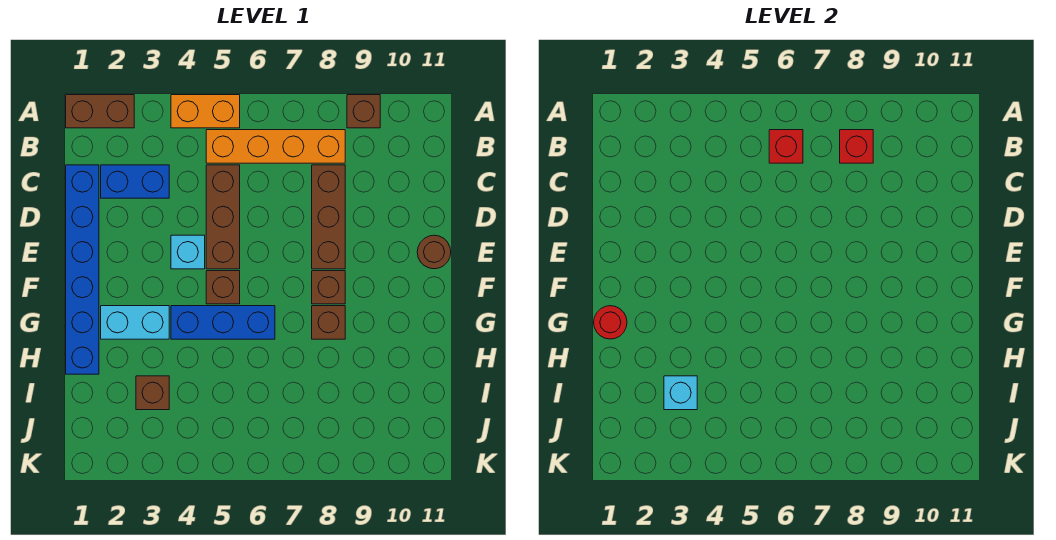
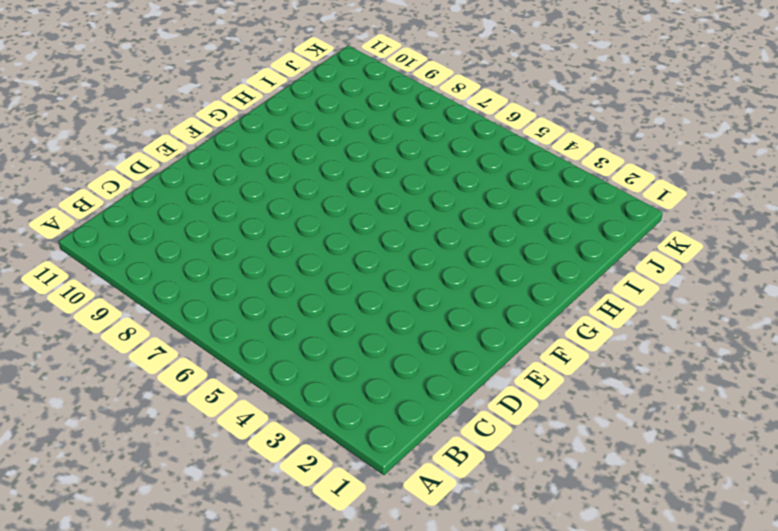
none -> brown brick A1:A2 level 1
none -> orange brick A4:A5 level 1
none -> brown brick A9 level 1

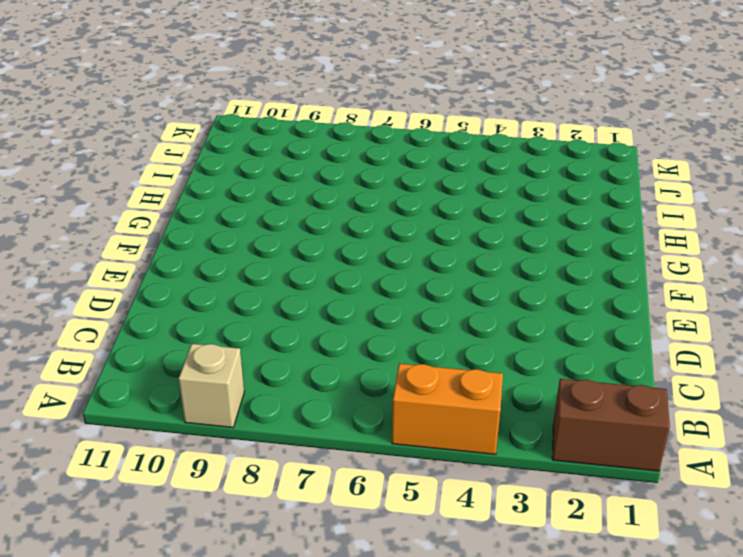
tan brick A9 level 1 -> brown brick A9 level 1
none -> orange brick B5:B8 level 1
none -> blue brick C1:H1 level 1
none -> blue brick C2:C3 level 1

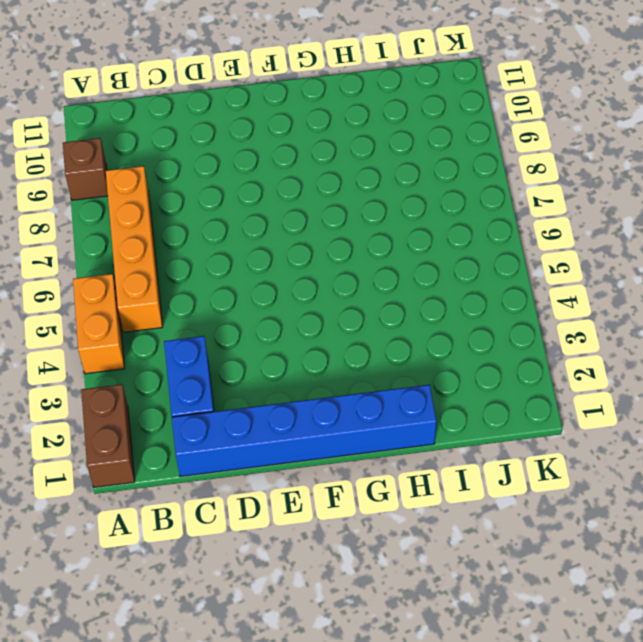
none -> brown brick C5:E5 level 1
none -> brown brick C8:E8 level 1
none -> cyan brick E4 level 1

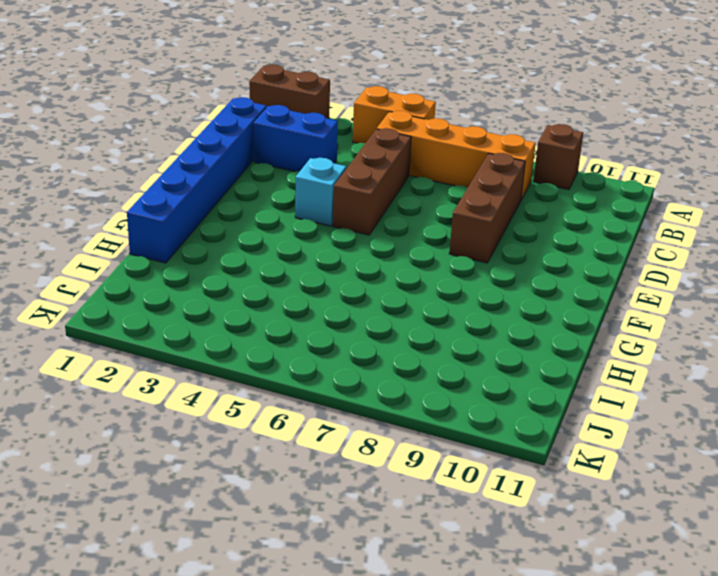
none -> brown round brick E11 level 1
none -> brown brick F5 level 1
none -> brown brick F8 level 1

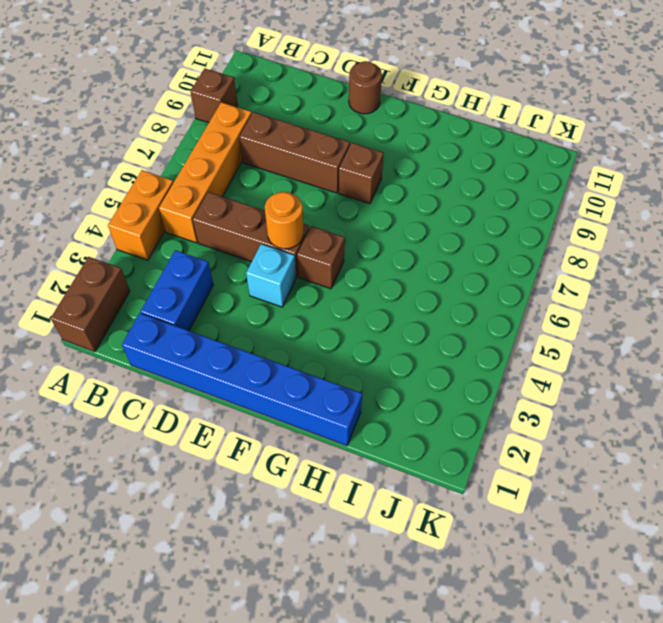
orange round brick E5 level 2 -> none
none -> cyan brick G2:G3 level 1
none -> blue brick G4:G6 level 1
none -> brown brick G8 level 1

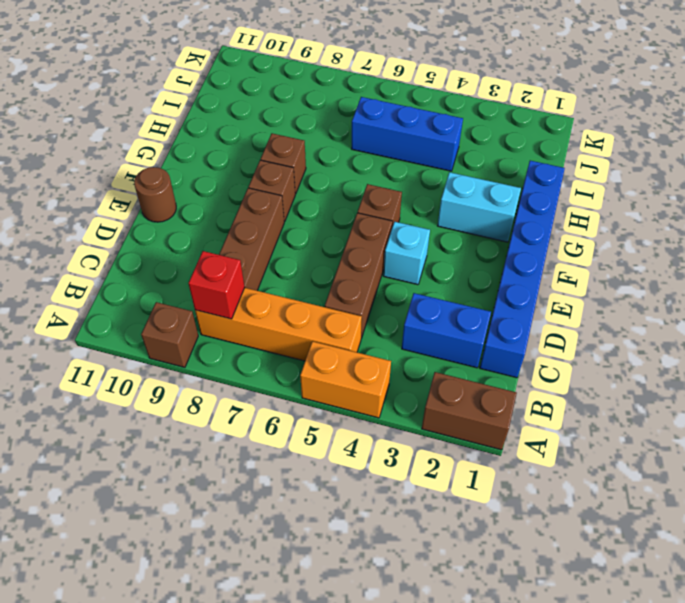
blue brick I4:I6 level 1 -> blue brick G4:G6 level 1
none -> brown brick I3 level 1
none -> red brick B6 level 2
none -> red round brick G1 level 2

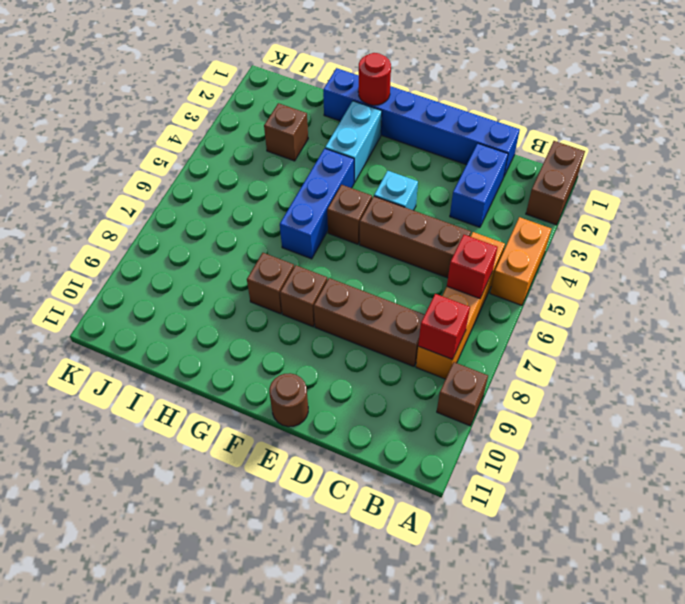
none -> cyan brick I3 level 2

